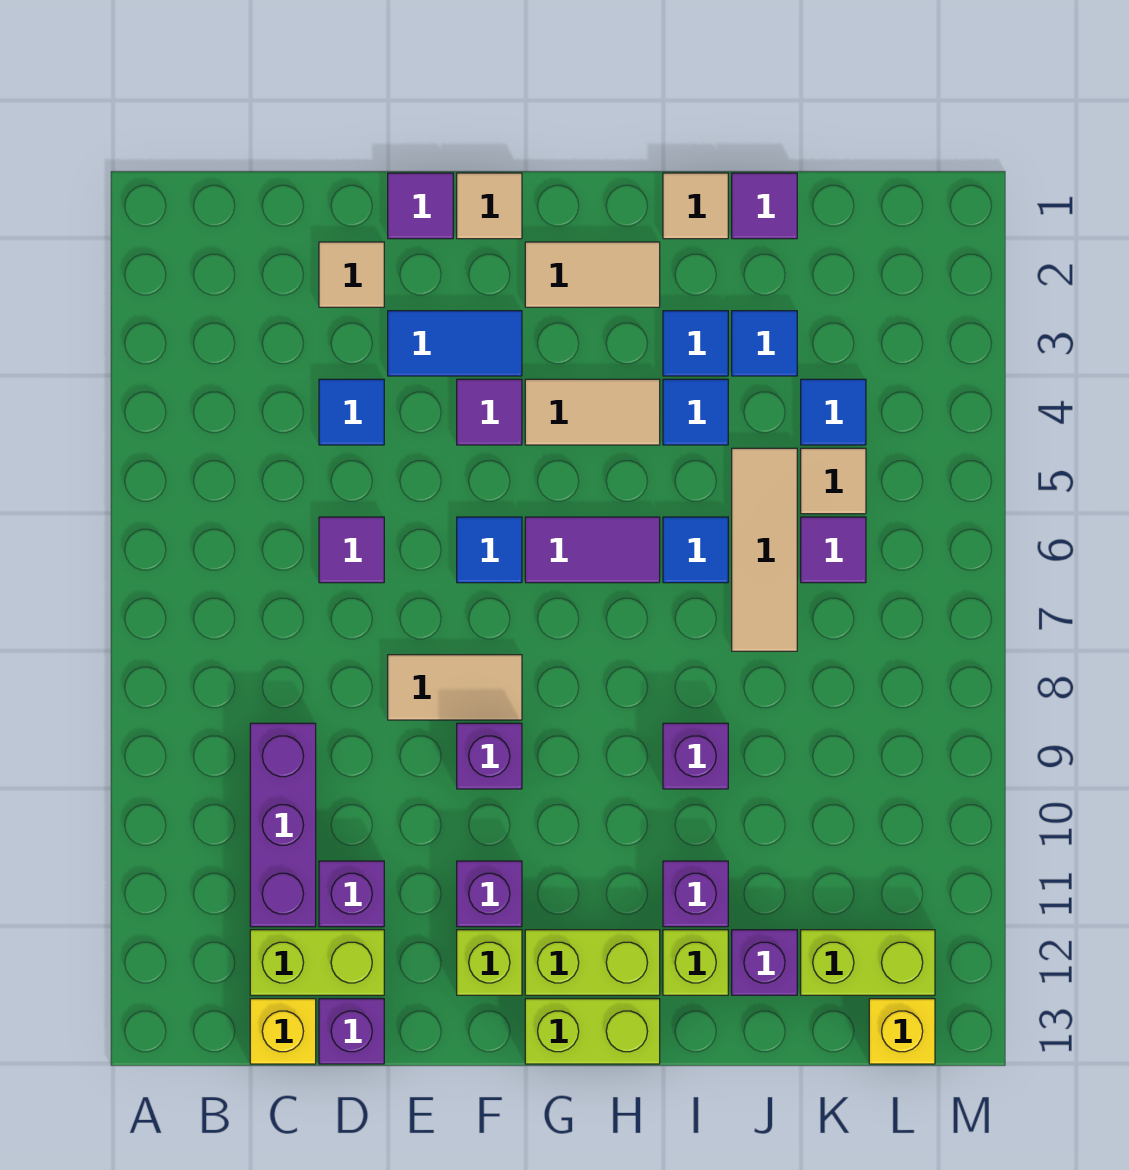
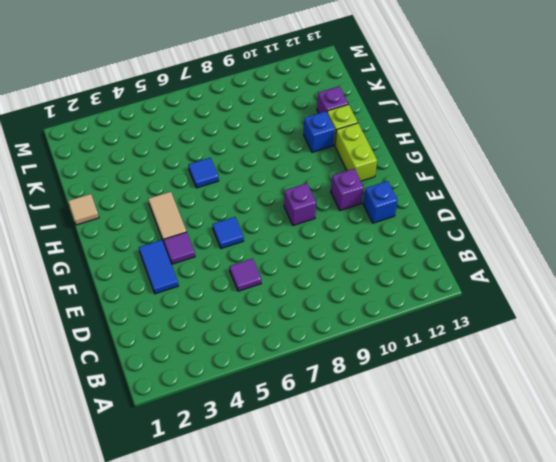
blue brick E12 level 1 -> none
blue brick I11 level 1 -> purple brick I11 level 1
none -> purple brick C9:C11 level 1
none -> lime brick C12:D12 level 1
none -> yellow brick C13 level 1
none -> tan tile D2 level 1

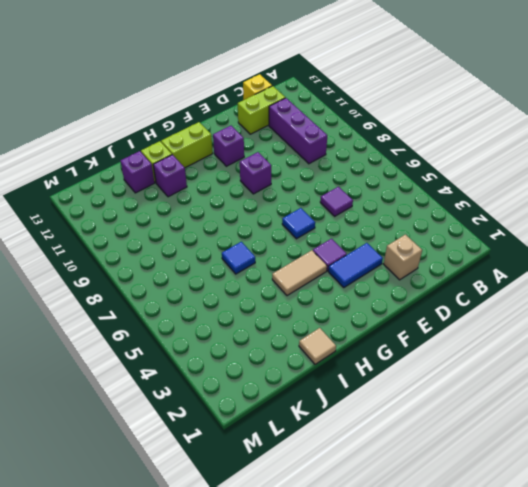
tan brick D2 level 1 -> tan tile D2 level 1
none -> blue tile D4 level 1
none -> purple brick D11 level 1
none -> purple brick D13 level 1
none -> purple tile E1 level 1

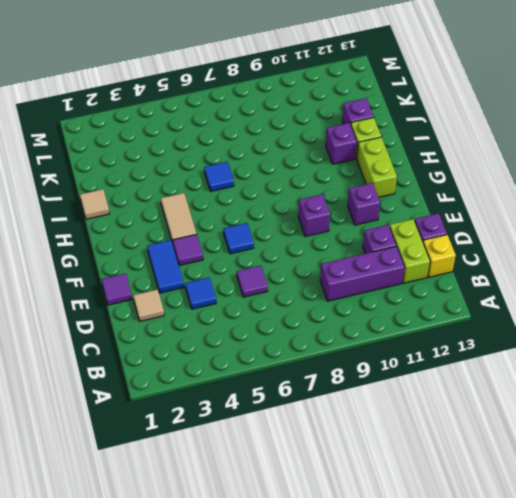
none -> tan tile E8:F8 level 1
none -> tan tile F1 level 1
none -> lime brick F12 level 1
none -> tan tile G2:H2 level 1

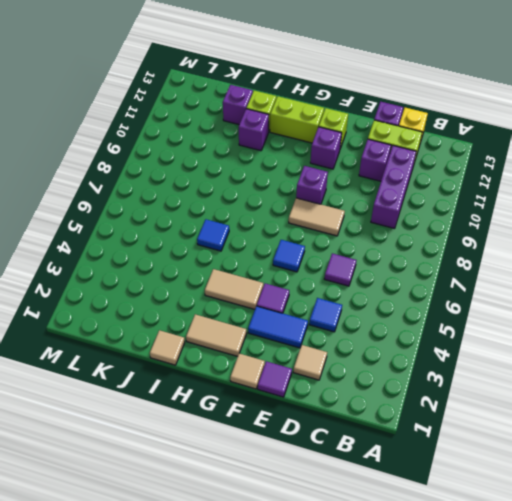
none -> purple tile G6:H6 level 1
none -> lime brick G13:H13 level 1
none -> blue tile I3 level 1
none -> blue tile I4 level 1

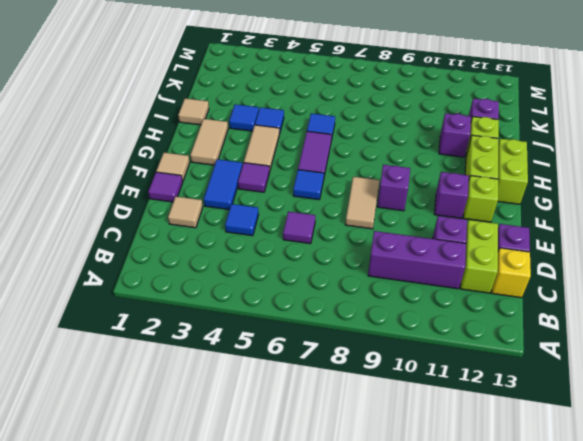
none -> purple brick I9 level 1
none -> purple tile J1 level 1
none -> blue tile J3 level 1
none -> tan tile J5:J7 level 1

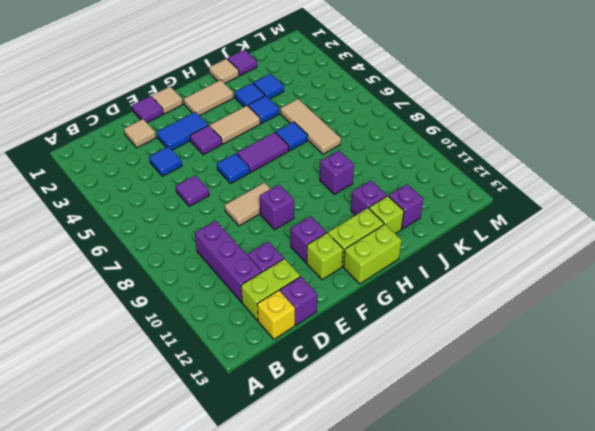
none -> blue tile K4 level 1
none -> tan tile K5 level 1
none -> purple tile K6 level 1
none -> lime brick K12:L12 level 1

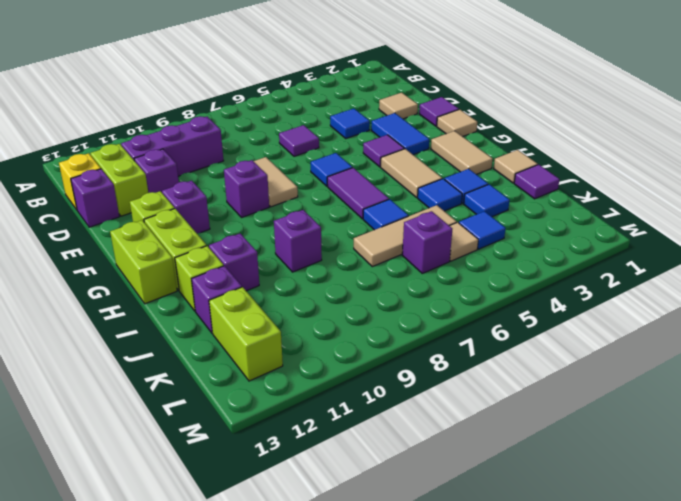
purple brick K6 level 1 -> purple tile K6 level 1
none -> yellow brick L13 level 1

